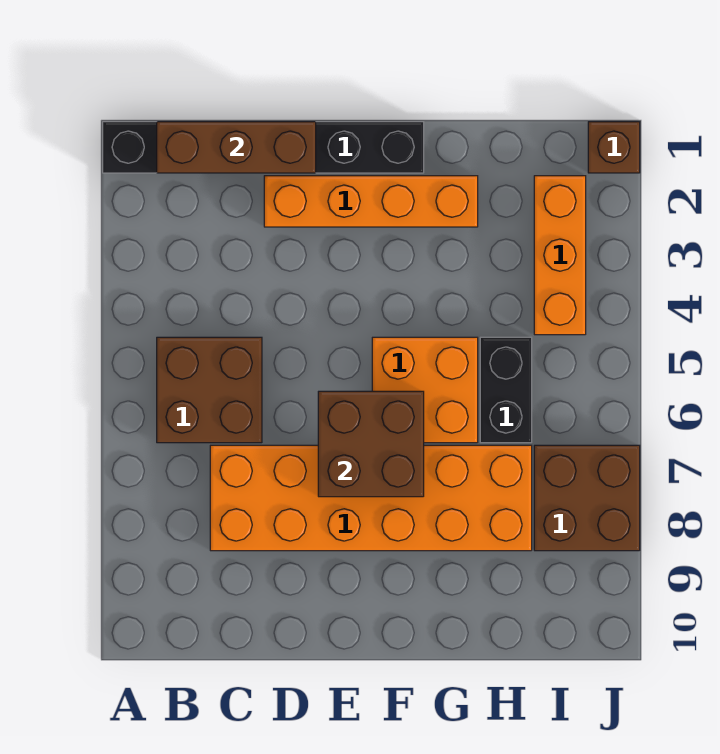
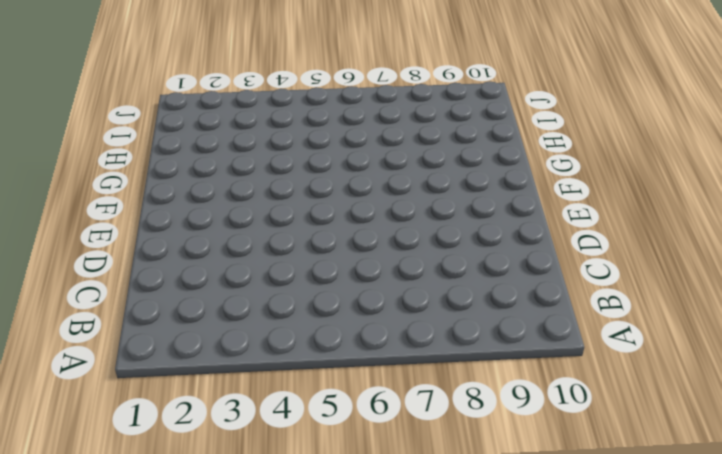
none -> black brick A1:F1 level 1
none -> brown brick B5:C6 level 1

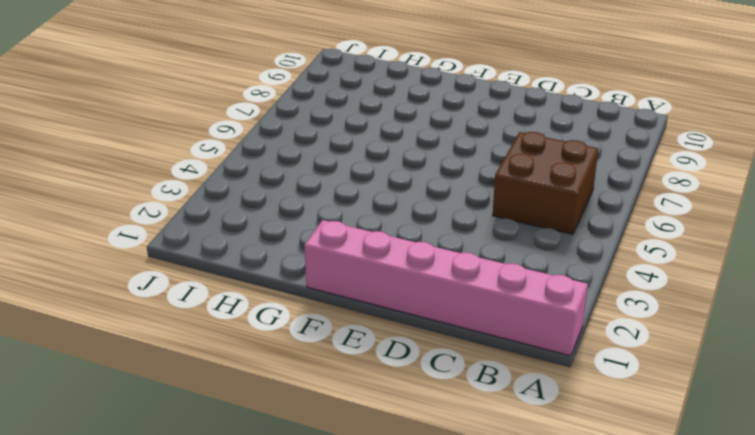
pink brick A1:F1 level 1 -> black brick A1:F1 level 1
none -> orange brick C7:H8 level 1
none -> orange brick D2:G2 level 1

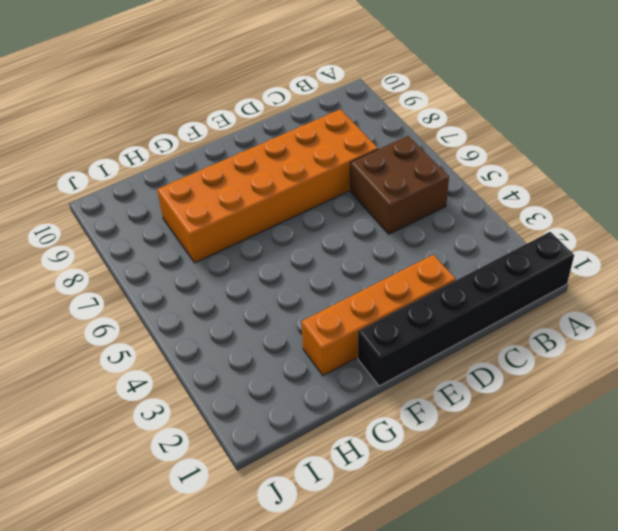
none -> orange brick F5:G6 level 1
none -> black brick H5:H6 level 1

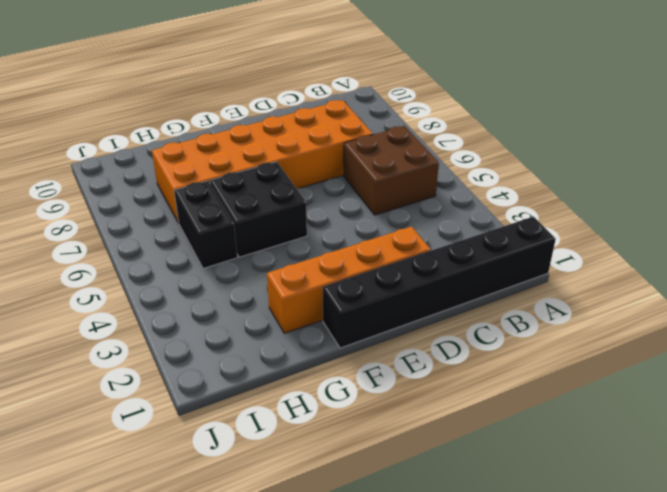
black brick F5:G6 level 1 -> orange brick F5:G6 level 1
none -> orange brick I2:I4 level 1
none -> brown brick I7:J8 level 1

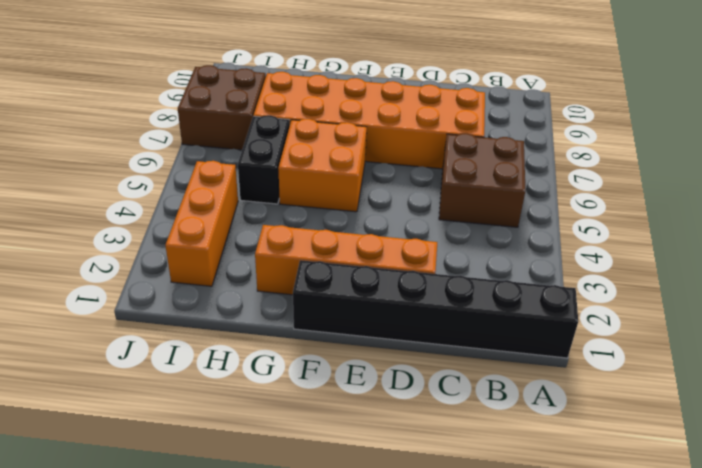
none -> brown brick J1 level 1
none -> brown brick B1:D1 level 2

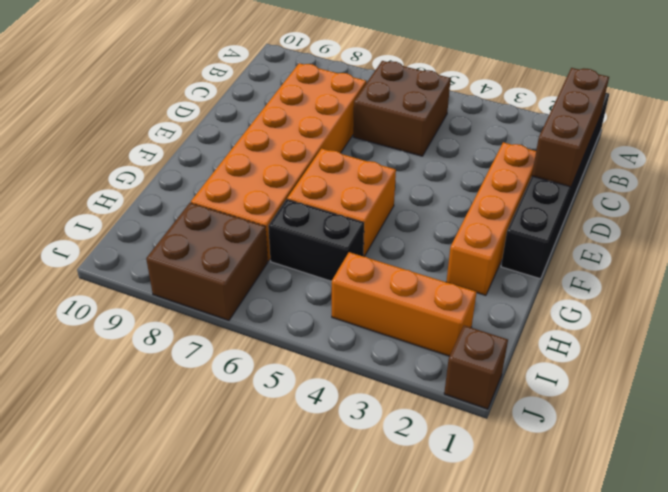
none -> brown brick E6:F7 level 2

